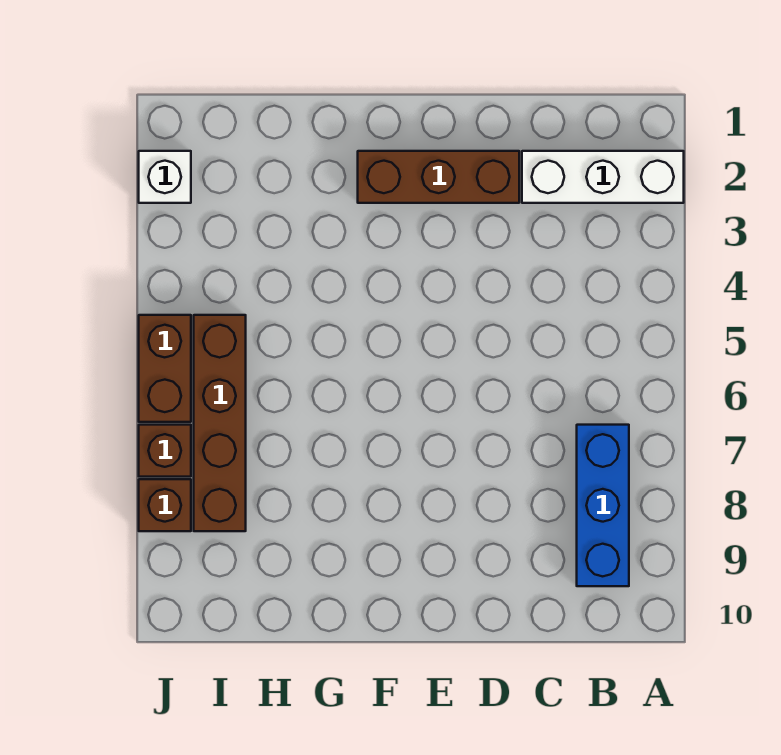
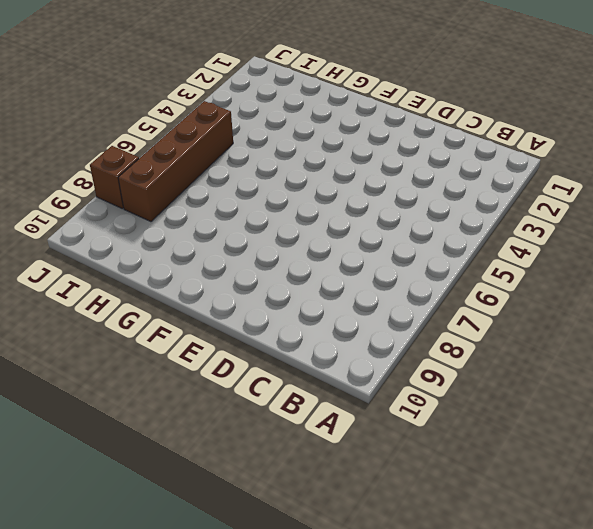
none -> white brick A2:C2 level 1
none -> blue brick B7:B9 level 1

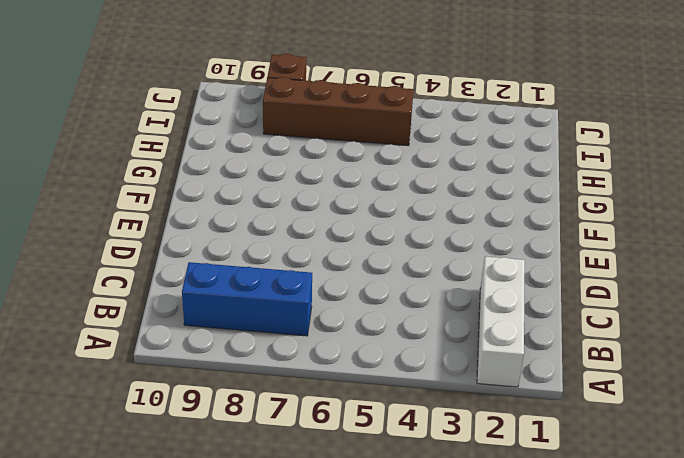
none -> brown brick D2:F2 level 1
none -> white brick J2 level 1

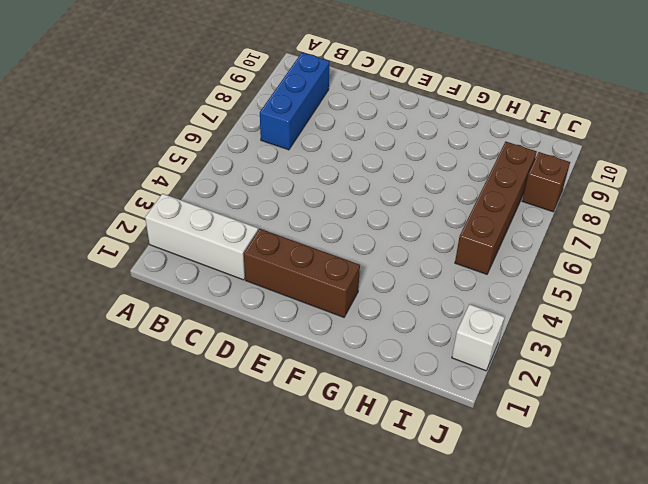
none -> brown brick J5:J6 level 1
none -> brown brick J7 level 1

